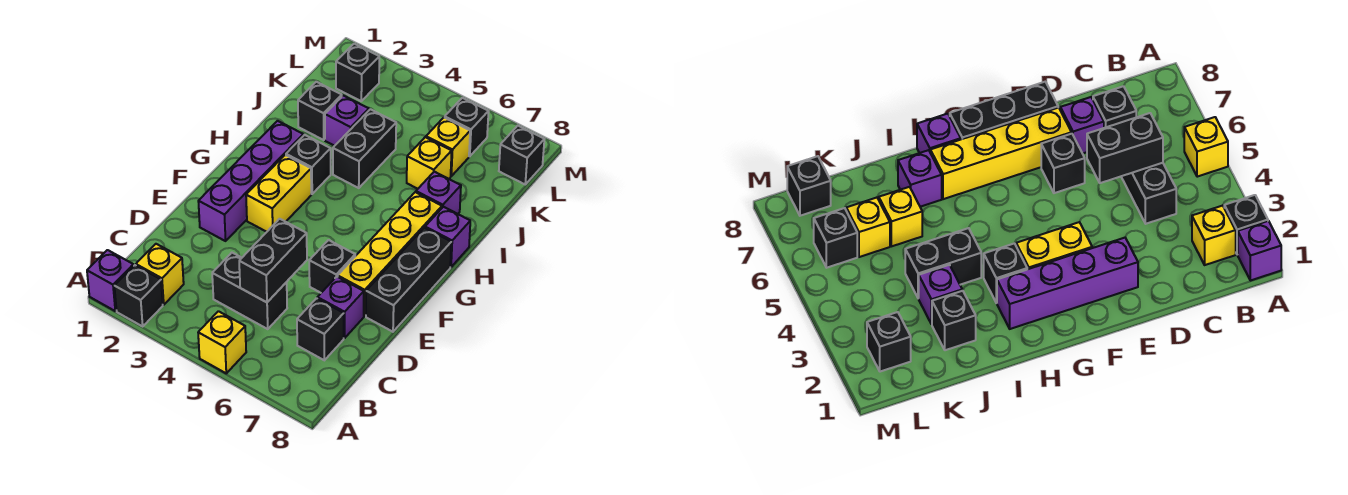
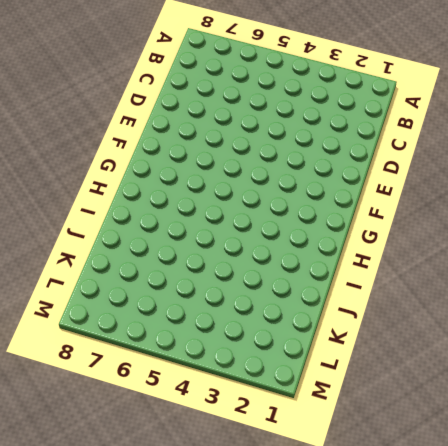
none -> purple brick A1 level 1
none -> black brick A2 level 1
none -> yellow brick A5 level 1

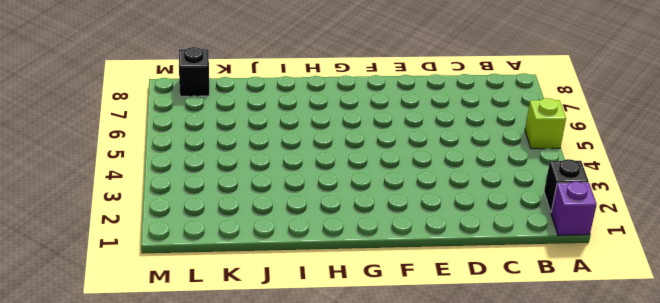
lime brick A5 level 1 -> yellow brick A5 level 1
none -> yellow brick B2 level 1
none -> black brick C4:C5 level 1
none -> black brick C7 level 1

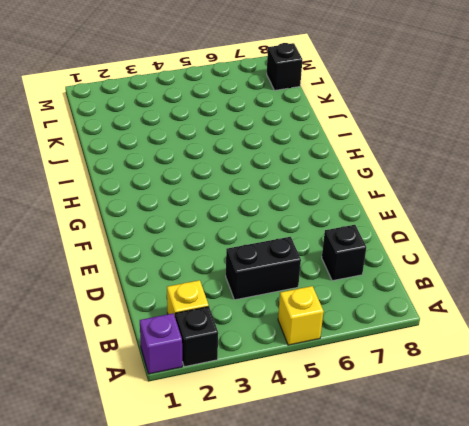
none -> purple brick D7 level 1
none -> purple brick E2:H2 level 1
none -> black brick E6 level 1

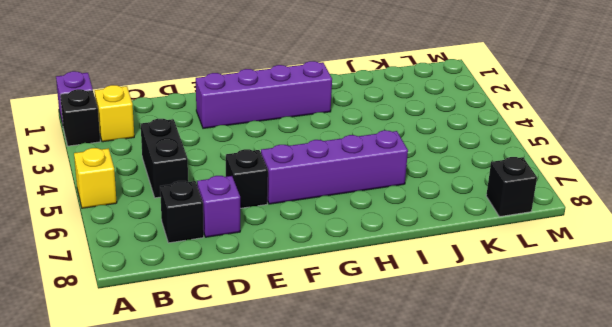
purple brick F6:I6 level 1 -> none
none -> yellow brick E7:H7 level 1
none -> black brick E8:G8 level 1
none -> yellow brick F3:G3 level 1

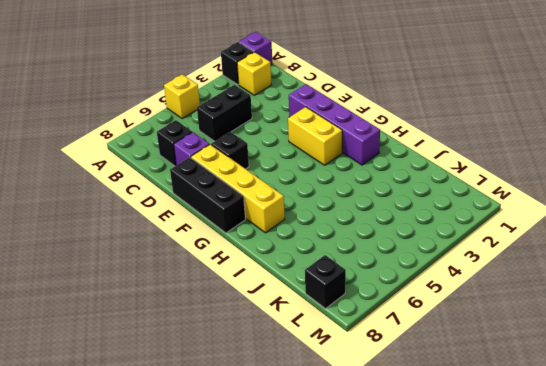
none -> black brick H3 level 1
none -> purple brick H8 level 1
none -> black brick I4:J4 level 1

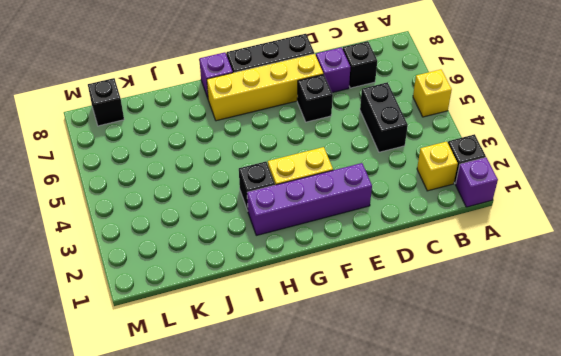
none -> black brick I4:J4 level 1
none -> purple brick I7 level 1
none -> black brick J2 level 1

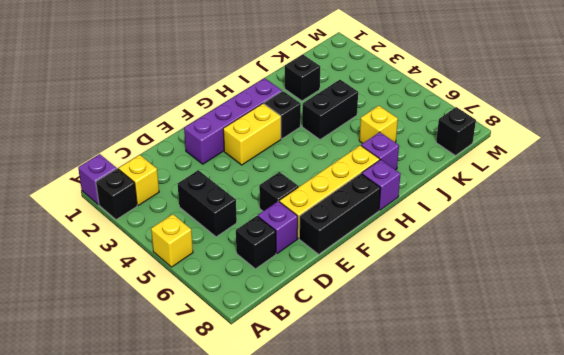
none -> purple brick J3 level 1
none -> yellow brick K6 level 1
none -> black brick L2 level 1

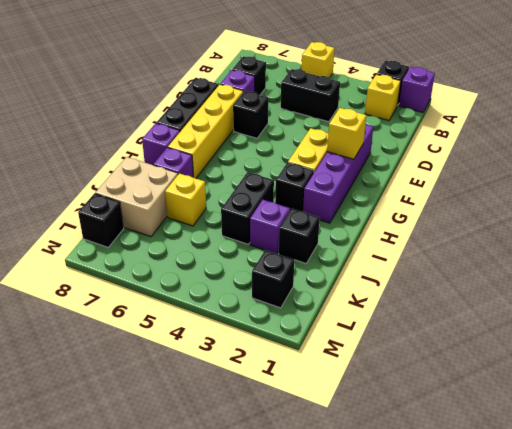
yellow brick F2 level 2 -> yellow brick K6 level 1
tan brick J7:K8 level 1 -> none
none -> black brick L6 level 1
none -> black brick C5:D5 level 2

